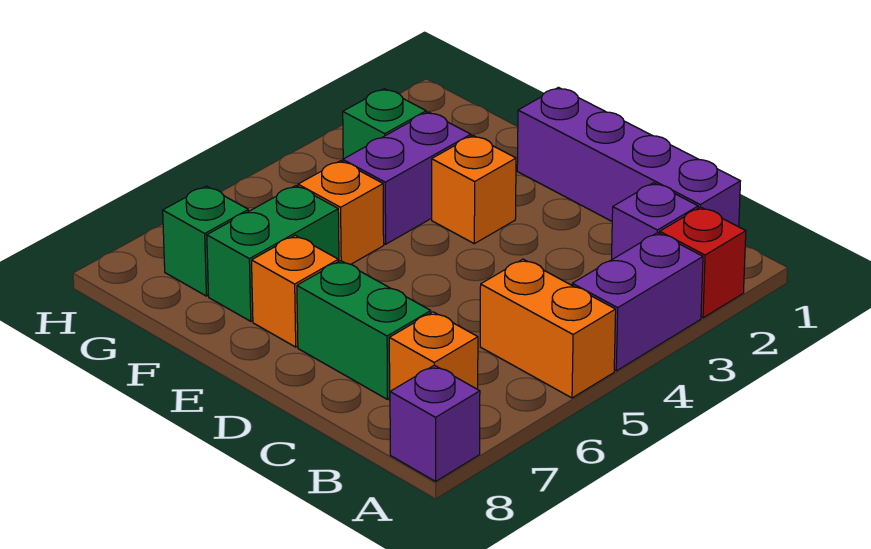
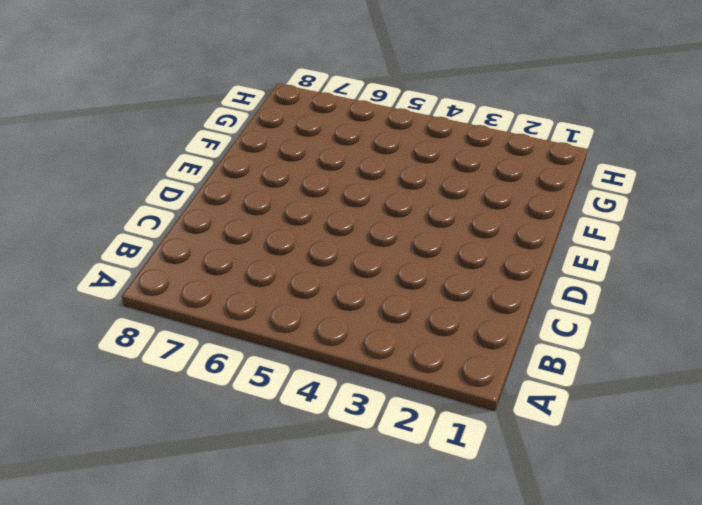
none -> red brick A2 level 1
none -> purple brick A3:A4 level 1
none -> orange brick A5:B5 level 1

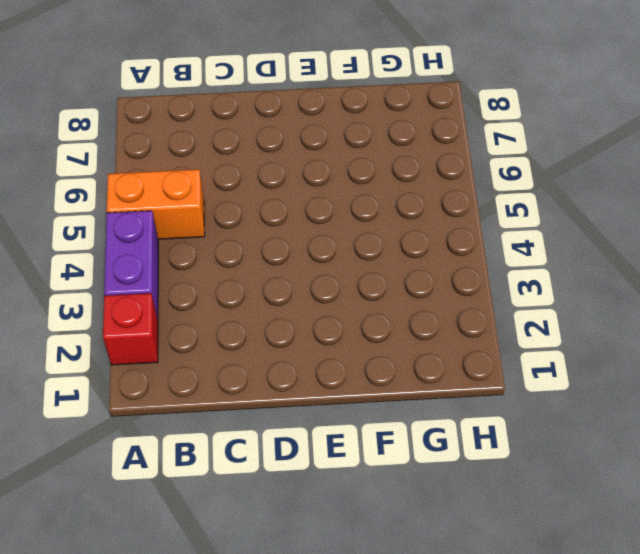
none -> purple brick A8 level 1
none -> purple brick B1:E1 level 1
none -> purple brick B2 level 1

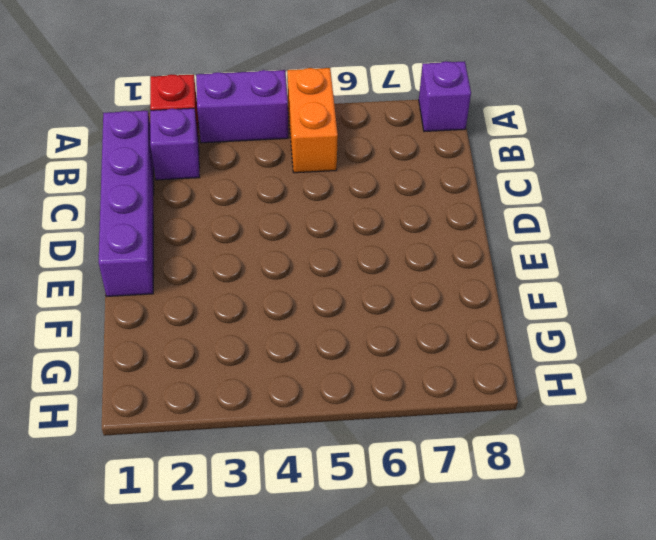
none -> orange brick B7 level 1
none -> green brick C7:D7 level 1
none -> orange brick E3 level 1

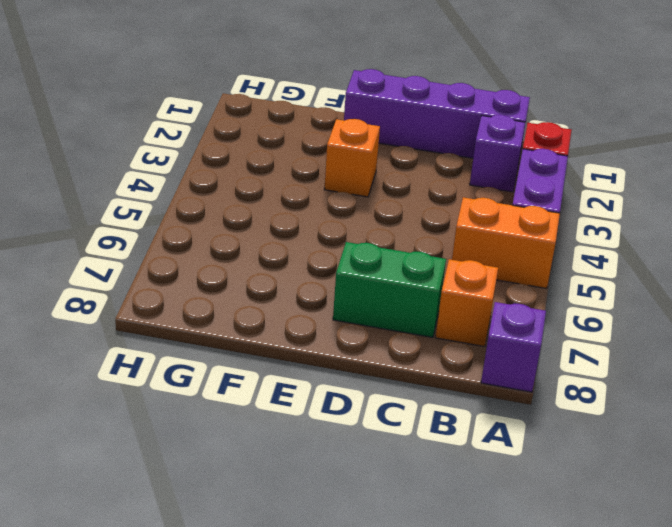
none -> orange brick E7 level 1
none -> purple brick F3:F4 level 1
none -> orange brick F5 level 1

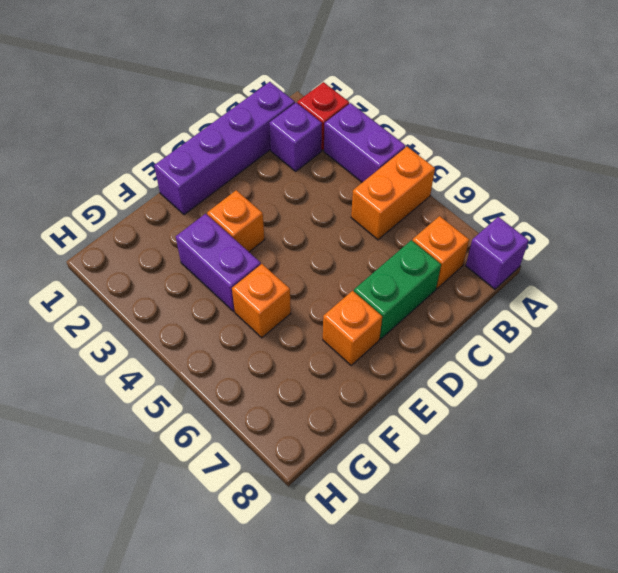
none -> green brick F6:F7 level 1
none -> green brick G3 level 1
none -> green brick G7 level 1

